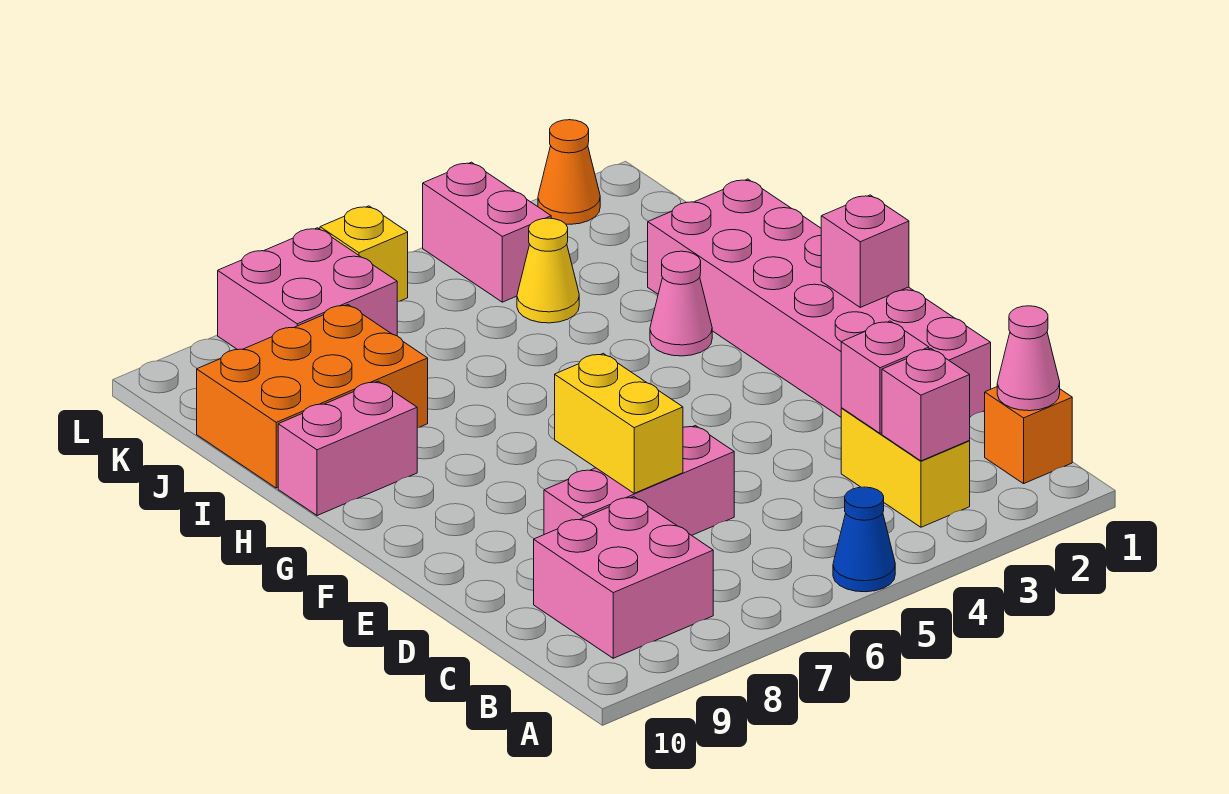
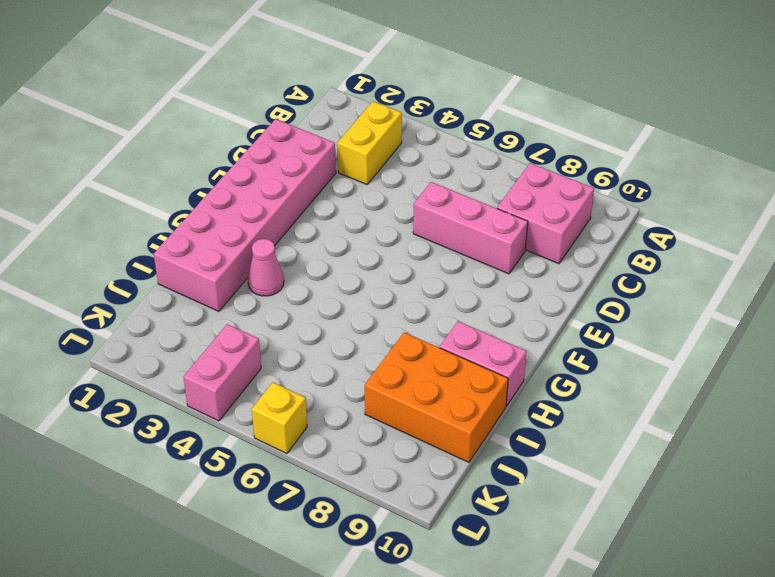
none -> blue cone A5 level 1
none -> orange brick B1 level 1
none -> yellow cone J4 level 1

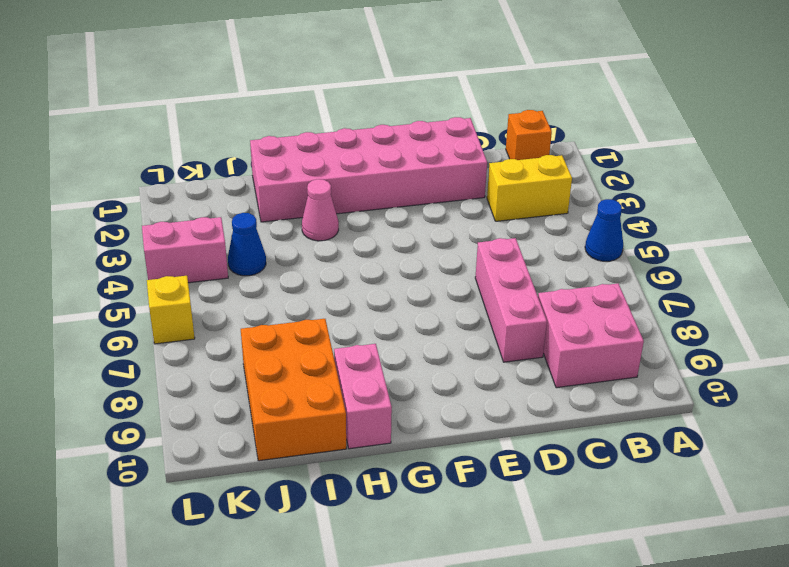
blue cone J4 level 1 -> yellow cone J4 level 1
none -> pink brick K7:L8 level 1
none -> orange cone L2 level 1
none -> pink cone B1 level 2

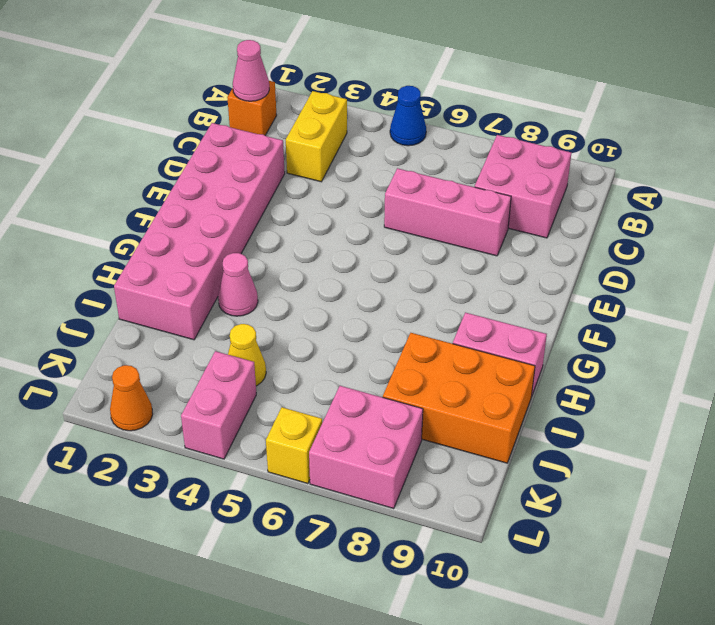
none -> pink brick B3 level 2
none -> pink brick C3 level 2
none -> yellow brick D7:E7 level 2

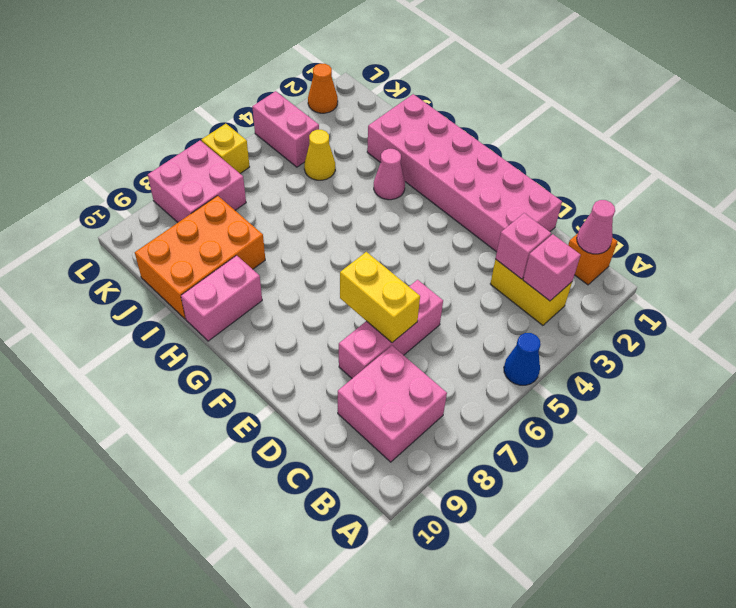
none -> pink brick F1 level 2

